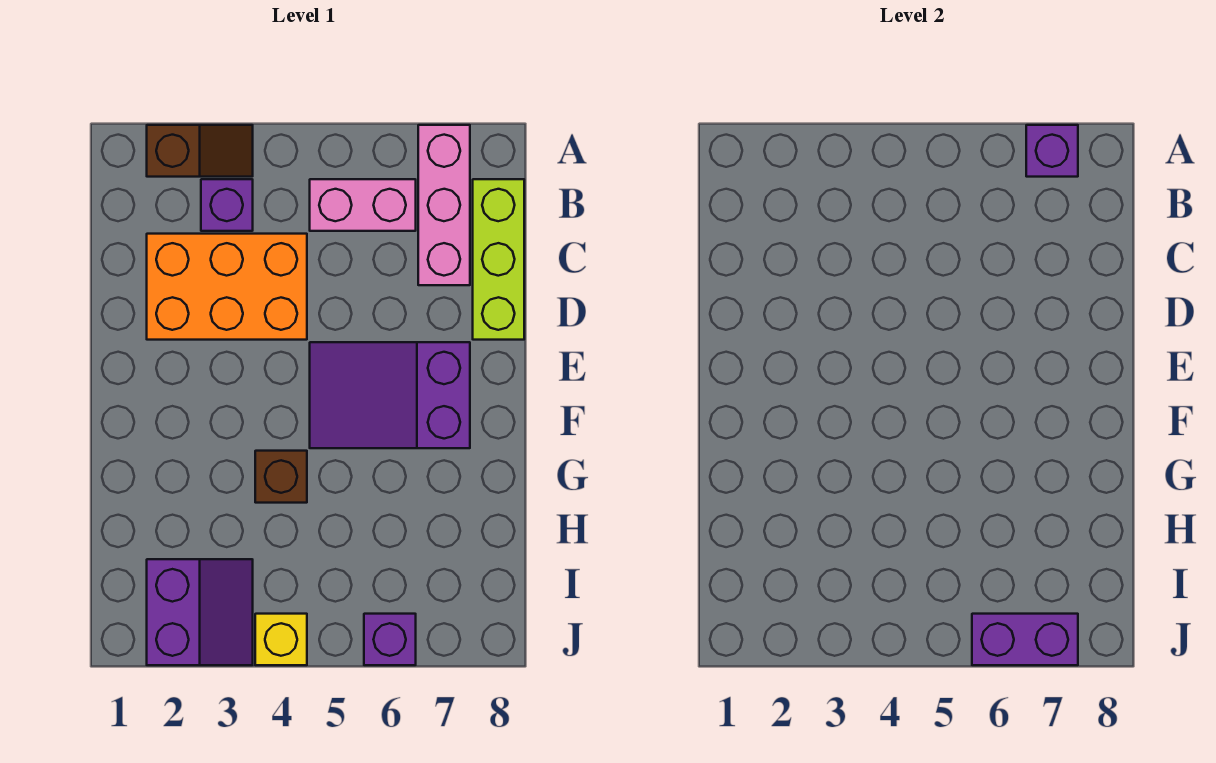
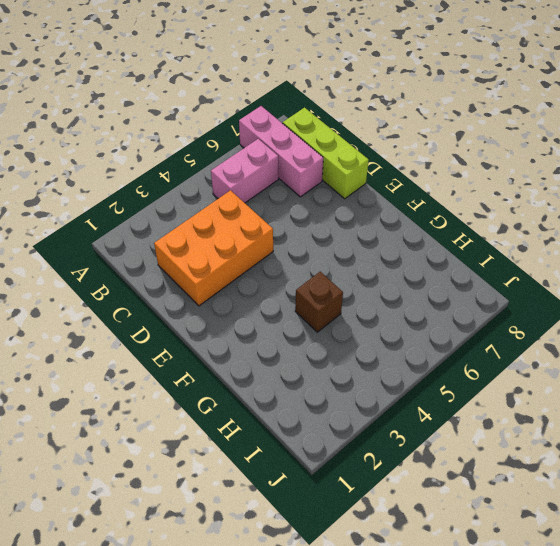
none -> brown slope A2:A3 level 1 top 2
none -> purple brick B3 level 1
none -> purple slope E5:F7 level 1 top 7

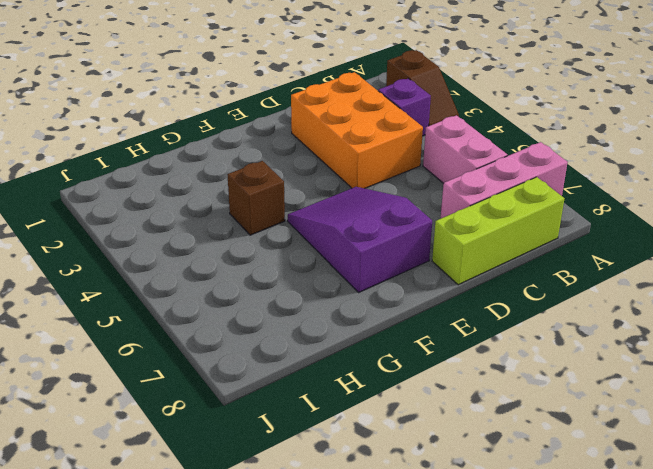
none -> purple slope I2:J3 level 1 top 2
none -> yellow brick J4 level 1
none -> purple brick J6 level 1

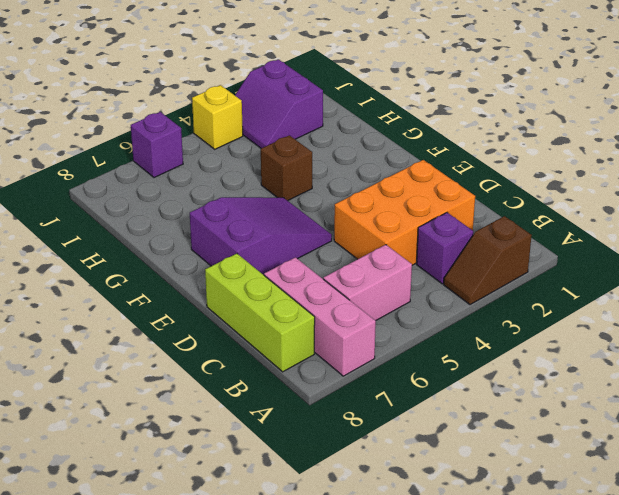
none -> purple brick A7 level 2
none -> purple brick J6:J7 level 2

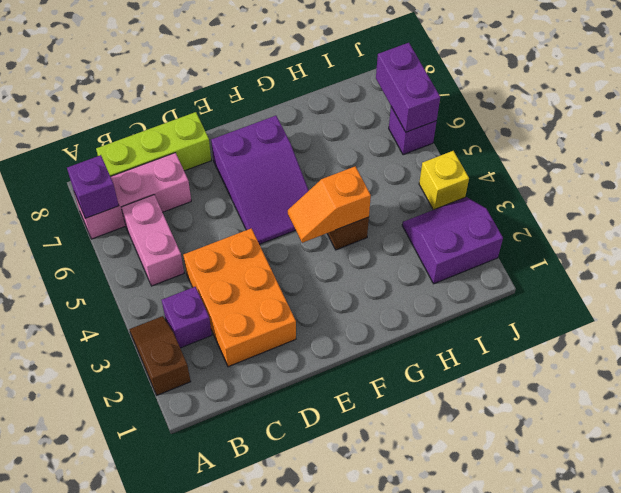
orange slope F4:G4 level 2 top G -> none

